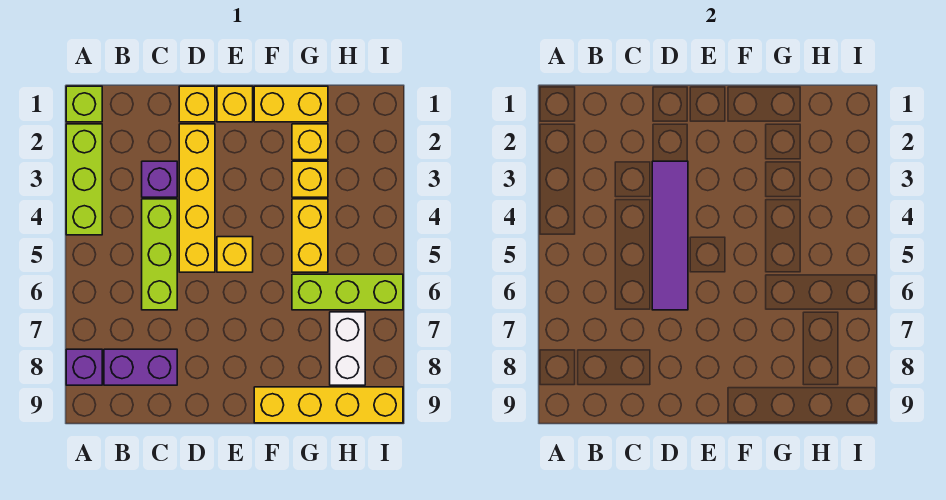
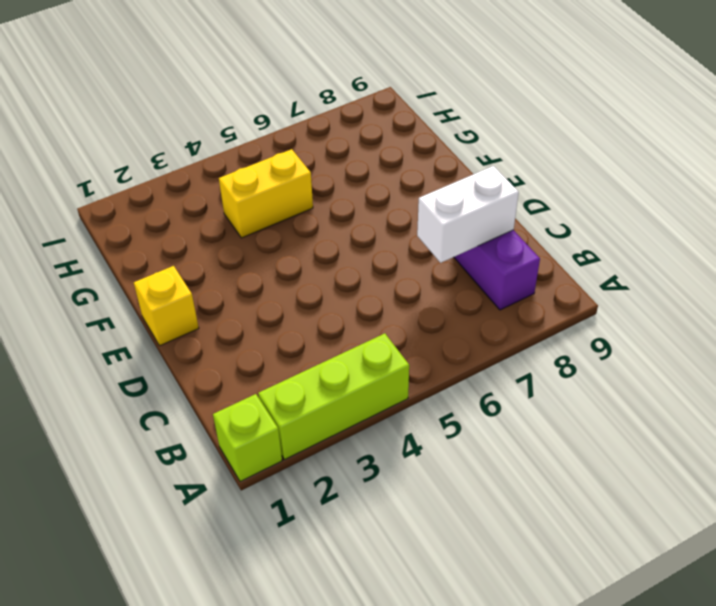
white brick C7:C8 level 2 -> white brick H7:H8 level 1
none -> purple brick A8 level 1
none -> purple brick C3 level 1
none -> lime brick C4:C6 level 1

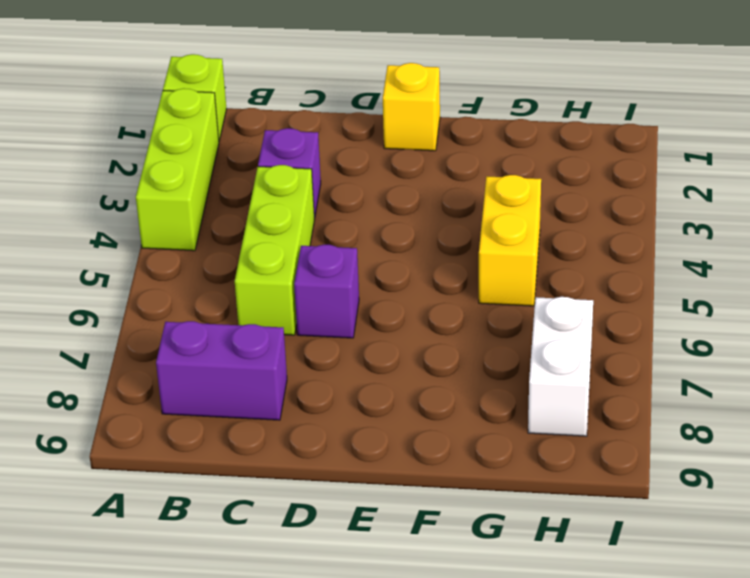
purple brick D6 level 1 -> purple brick A8 level 1
none -> yellow brick D1 level 1
none -> yellow brick D2:D5 level 1
none -> yellow brick E5 level 1

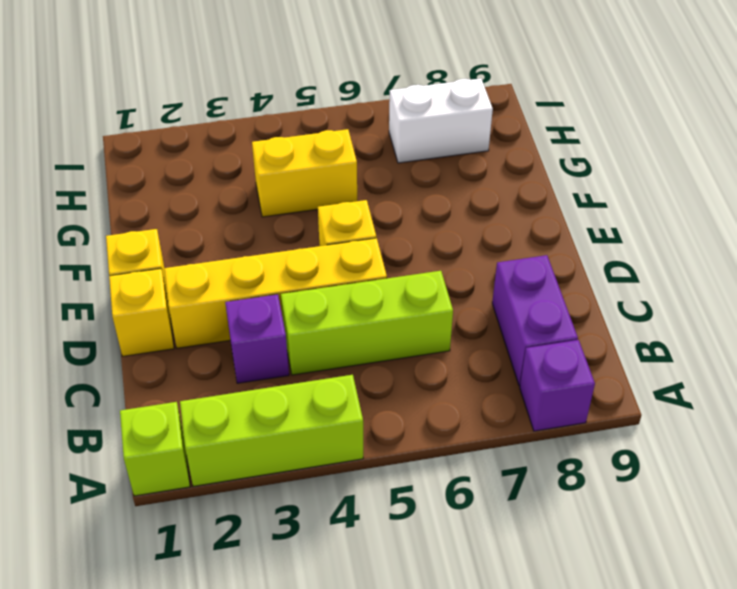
none -> yellow brick F1:G1 level 1
none -> yellow brick F9:I9 level 1
none -> yellow brick G2 level 1

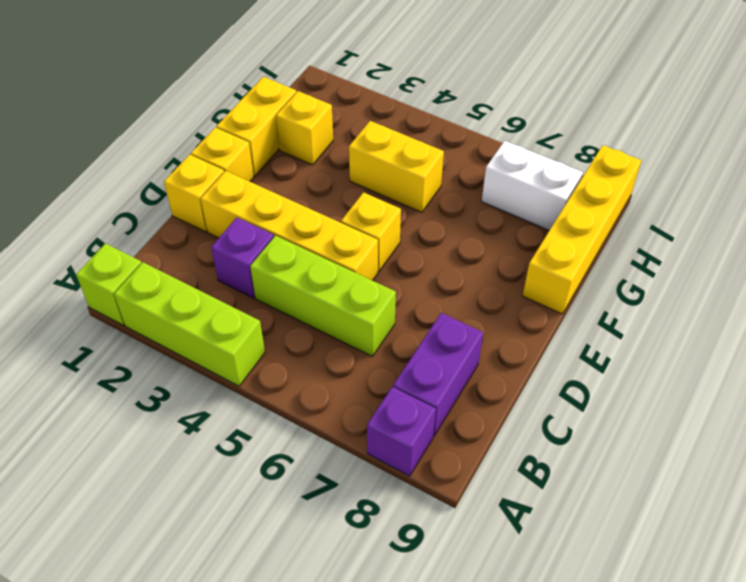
none -> yellow brick G3 level 1
none -> lime brick G6:I6 level 1
none -> purple tile D3:D6 level 2

